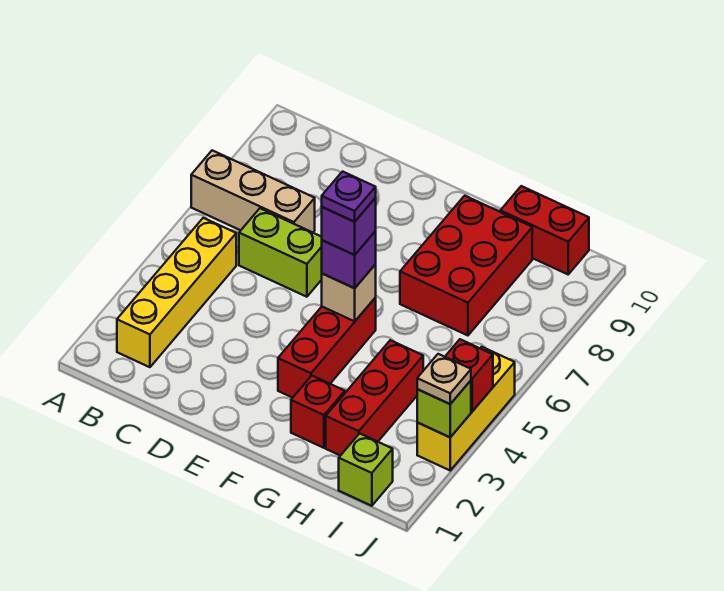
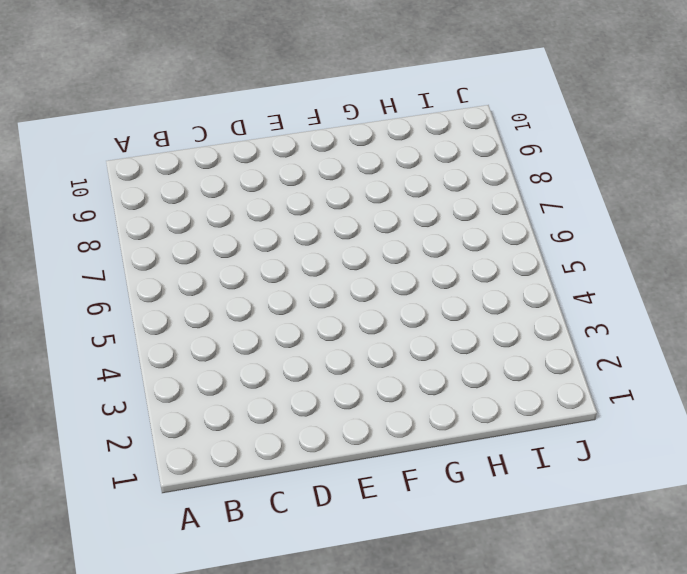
none -> tan brick A7:C7 level 1
none -> yellow brick B2:B5 level 1
none -> lime brick C6:D6 level 1

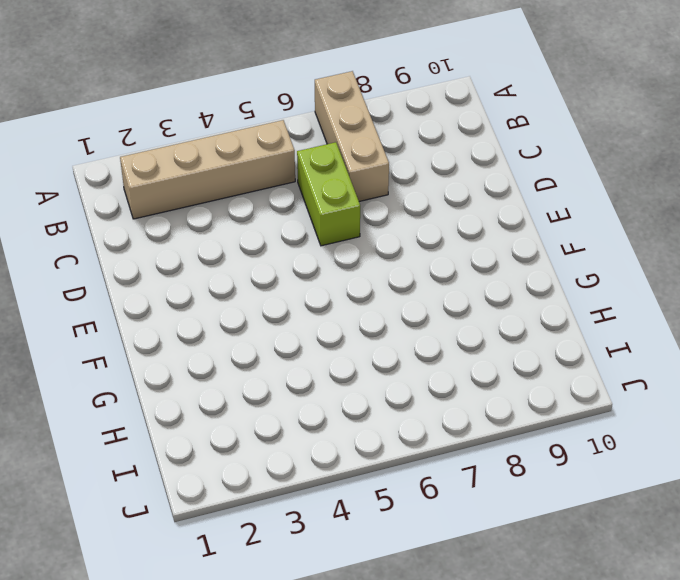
tan brick B2:B5 level 1 -> yellow brick B2:B5 level 1
none -> red brick F3:F5 level 1
none -> red brick G2 level 1
none -> red brick G7:H9 level 1

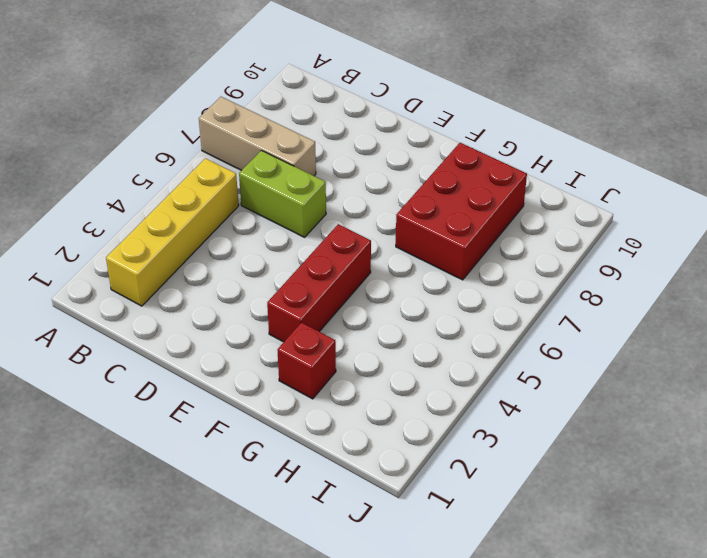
none -> red brick H2:H4 level 1
none -> red brick H10:I10 level 1
none -> lime brick I1 level 1

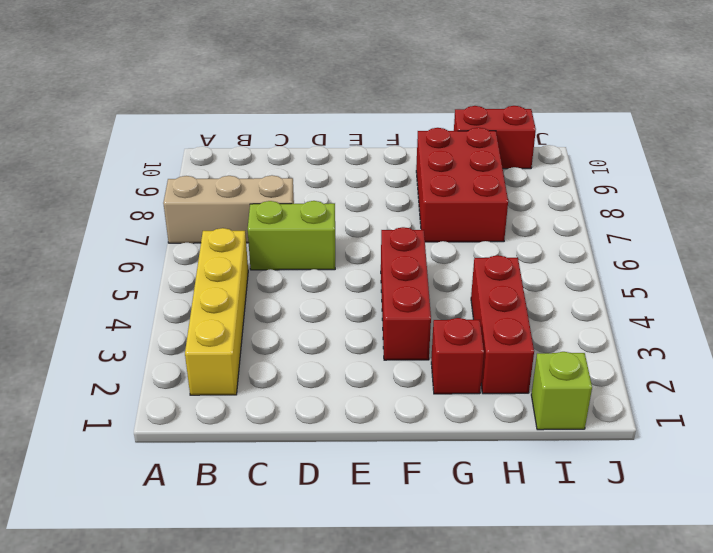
none -> yellow brick J3:J5 level 1
none -> tan brick F5 level 2
none -> lime brick J3 level 2

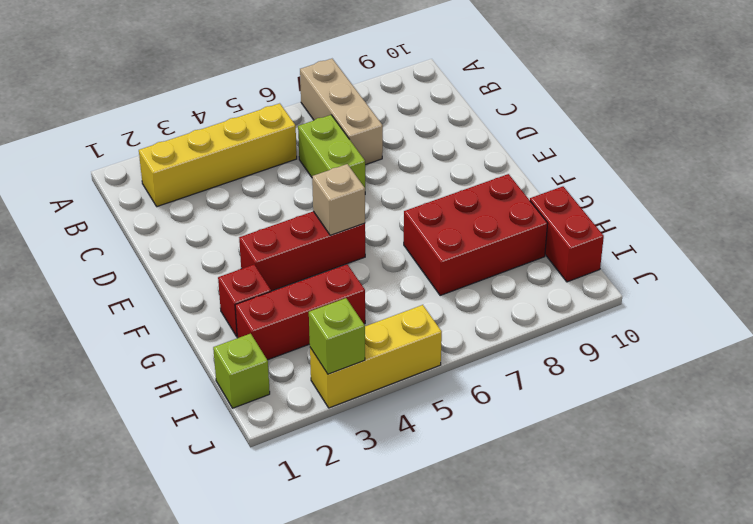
none -> red brick J4 level 2
none -> purple brick F5 level 3
none -> tan plate J3 level 3

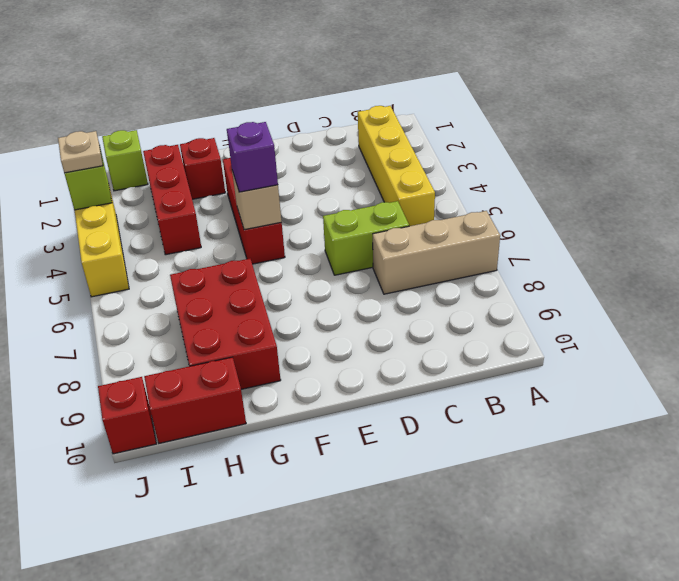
red brick J10 level 1 -> red brick J4 level 2
none -> purple brick F5 level 4
none -> purple plate F5 level 5

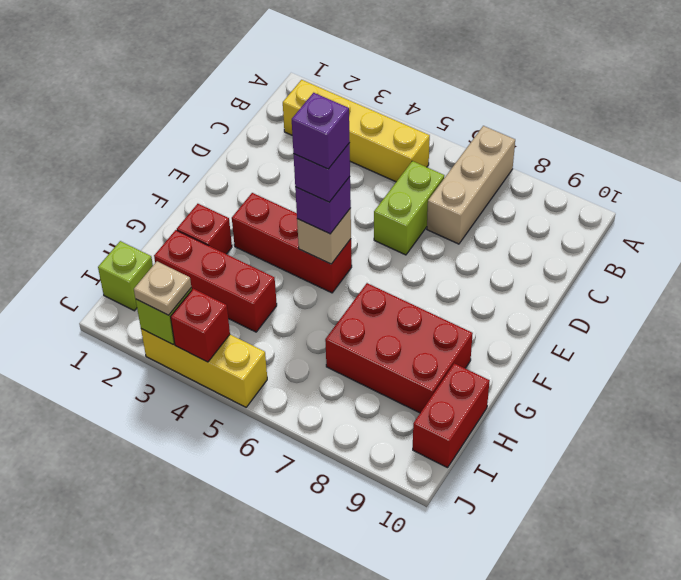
purple brick F5 level 5 -> purple plate F5 level 5

